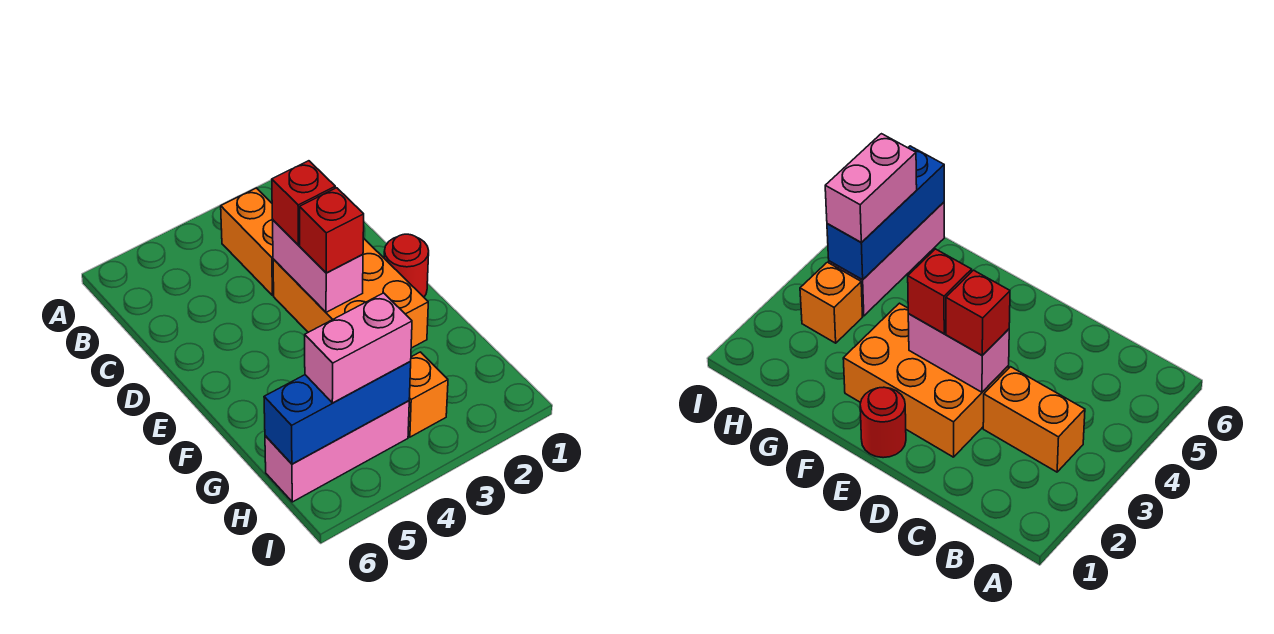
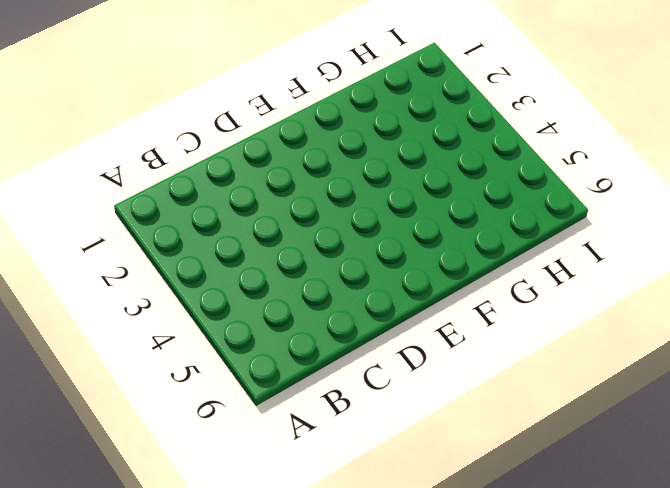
none -> orange brick B3:C3 level 1
none -> orange brick D2:F3 level 1

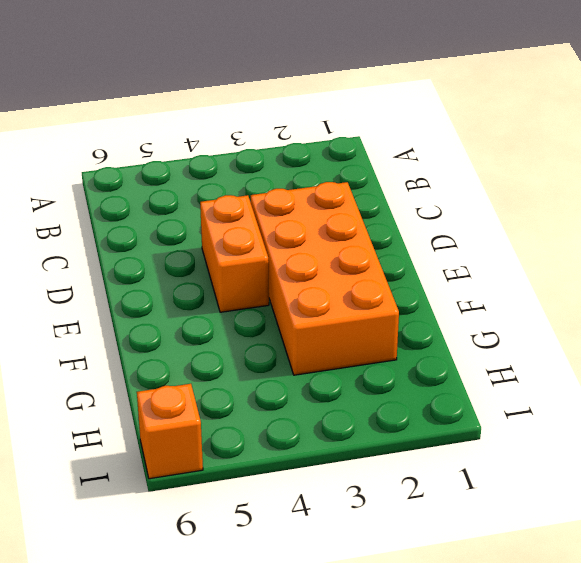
orange brick D2:G3 level 1 -> orange brick D2:F3 level 1
orange brick D4:E4 level 1 -> orange brick B3:C3 level 1
orange brick I6 level 1 -> orange brick H3 level 1
none -> red round brick E1 level 1
none -> pink brick H4:H6 level 1

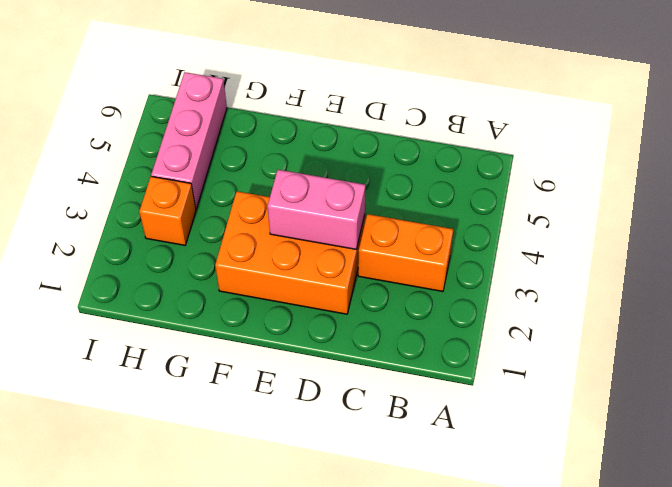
none -> red round brick E1 level 1
none -> blue brick H4:H6 level 2

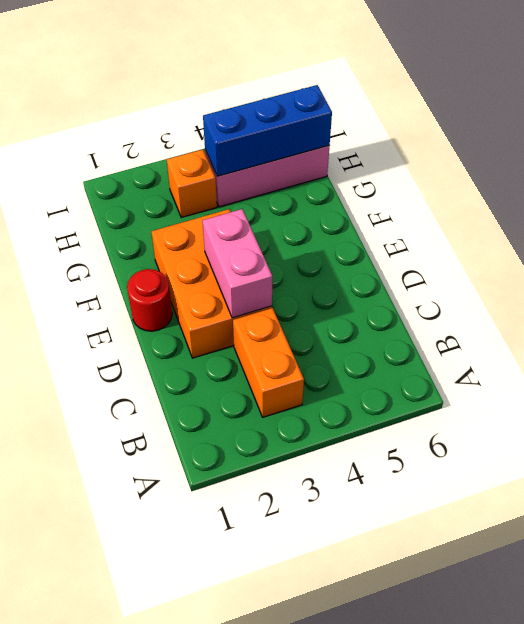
none -> red brick D3 level 3
none -> red brick E3 level 3

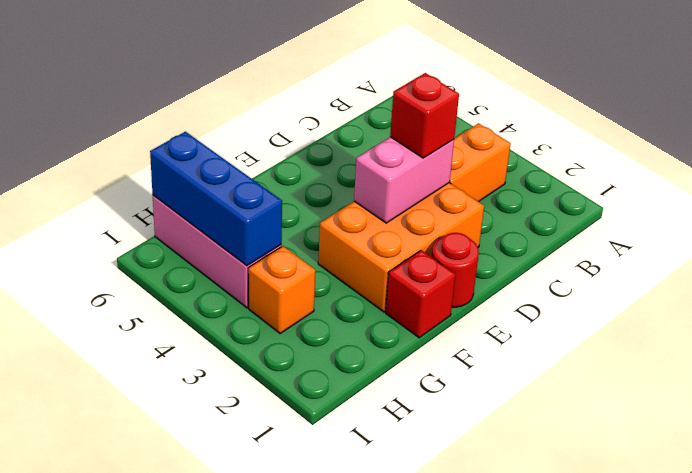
red brick F1 level 1 -> red brick E3 level 3
none -> pink brick H4:H5 level 3

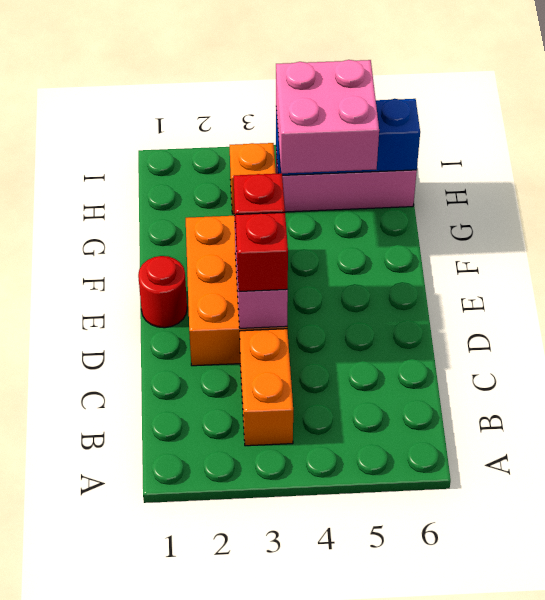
pink brick G4:H5 level 3 -> pink brick H4:H5 level 3

